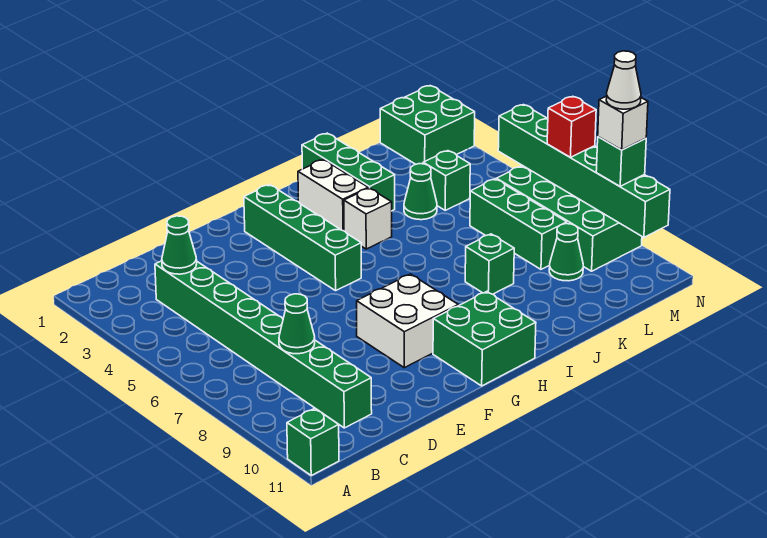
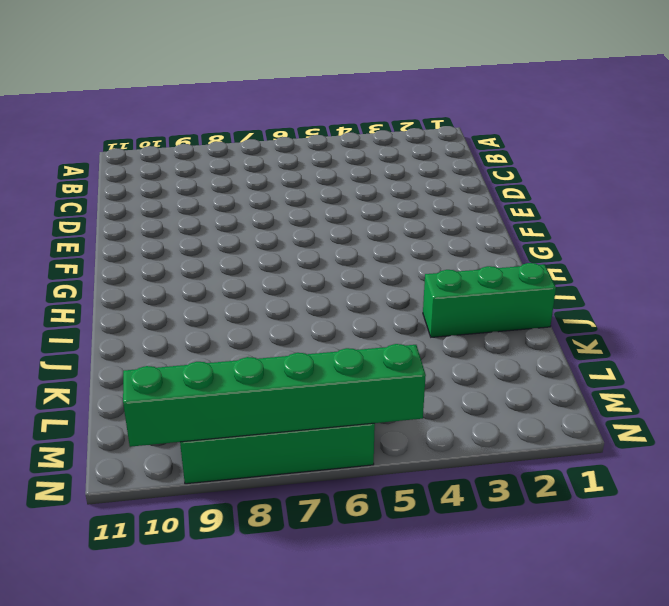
none -> green brick A11 level 1
none -> green brick C3:C10 level 1
none -> white brick F8:G9 level 1

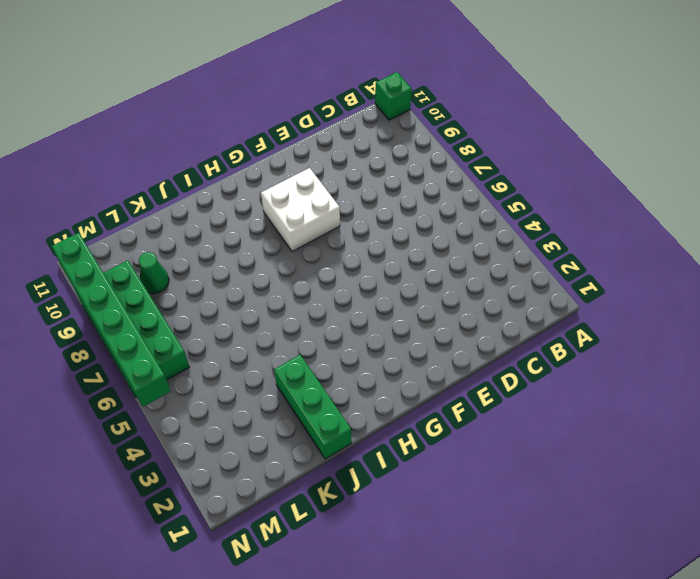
none -> green brick C3:C10 level 1
none -> green brick G2:G5 level 1
none -> green brick G10:H11 level 1

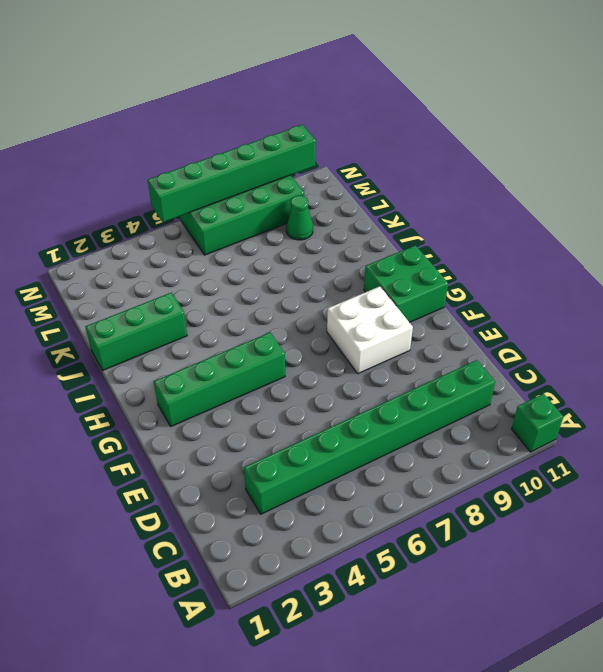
none -> white brick I2:I3 level 1
none -> white brick I4 level 1
none -> green brick J8 level 1

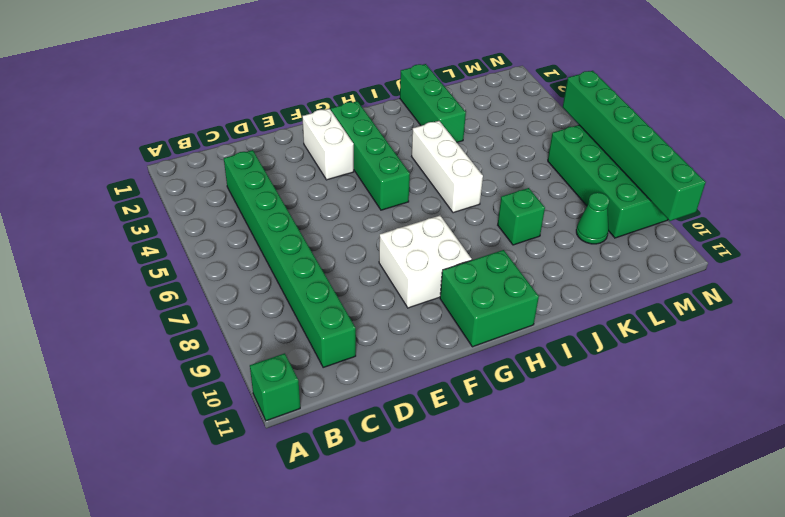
white brick F2:F3 level 1 -> white brick I2:I3 level 1
white brick I4:I6 level 1 -> white brick I4 level 1
none -> green cone K4 level 1
none -> green brick L4 level 1
none -> green brick L6:L8 level 1

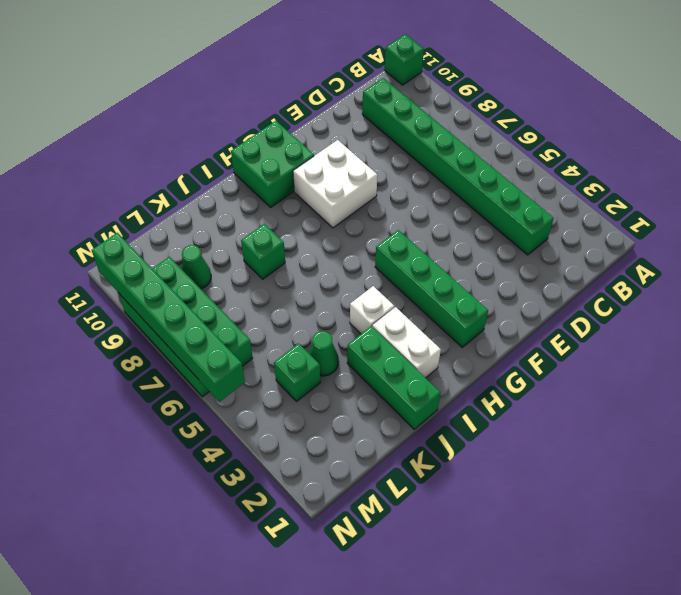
none -> green brick L6:L8 level 1
none -> green brick M1:N2 level 1
none -> green cone C3 level 2

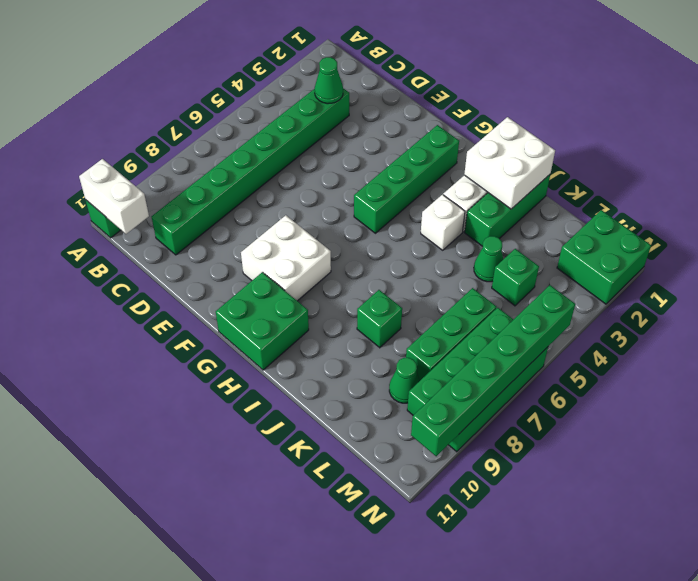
white brick A11:B11 level 2 -> none
white brick I1:J2 level 2 -> none
none -> green cone C8 level 2
none -> red brick N7 level 3
none -> green brick N9 level 3

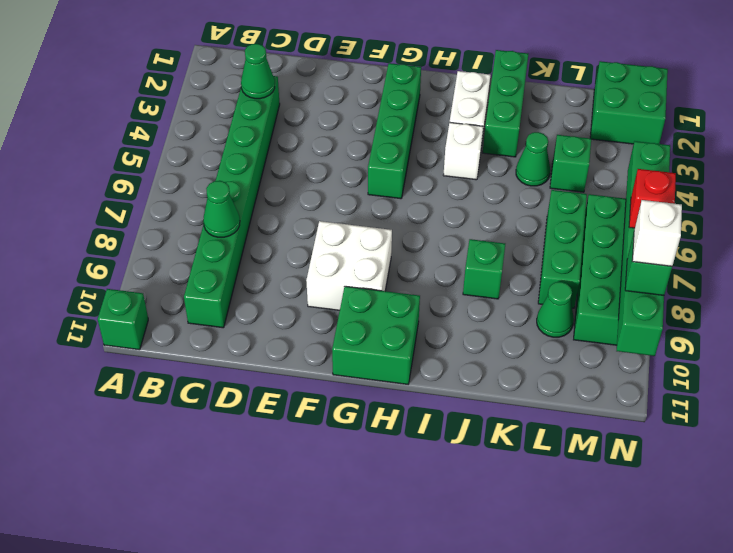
none -> white cone N9 level 5

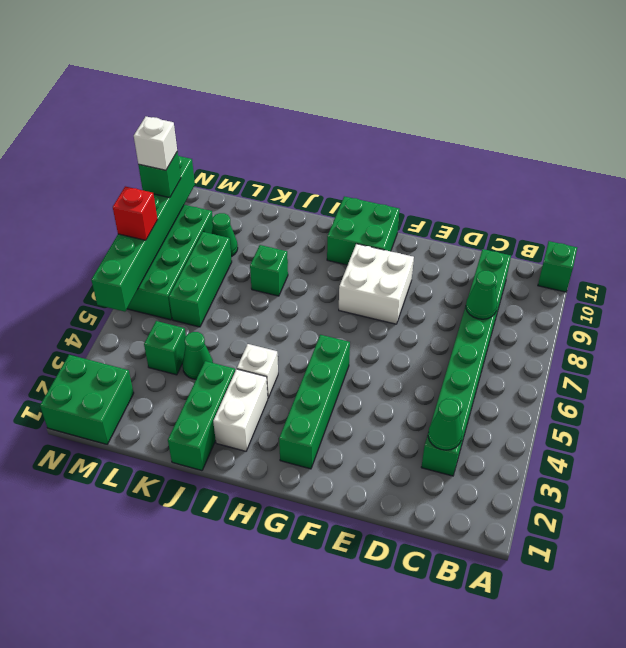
none -> white cone N9 level 5

